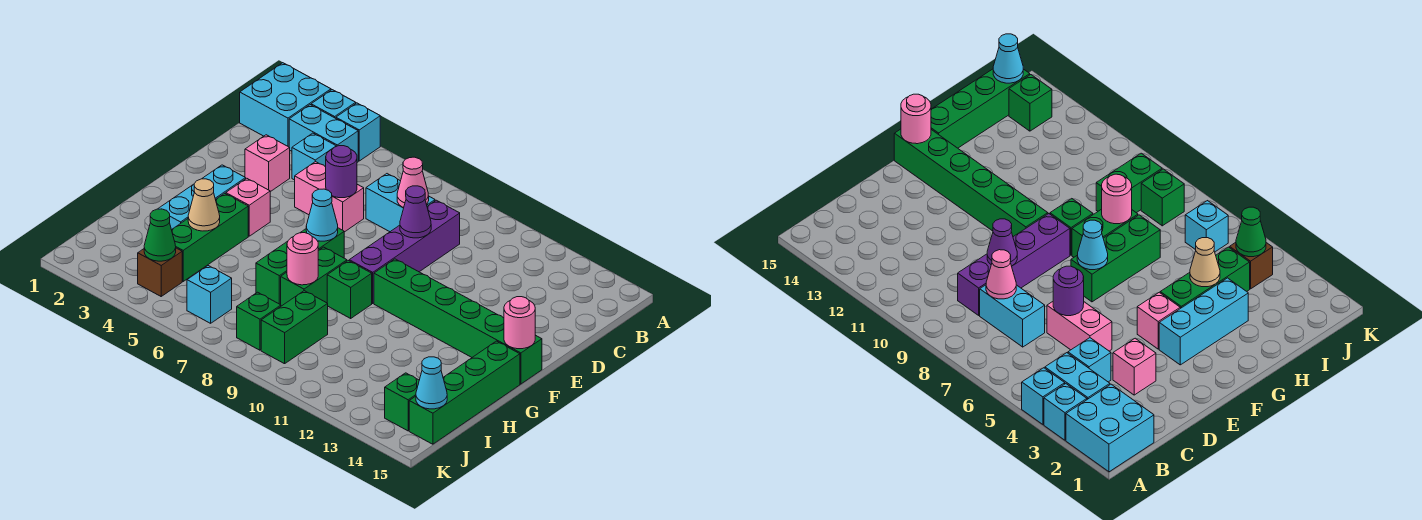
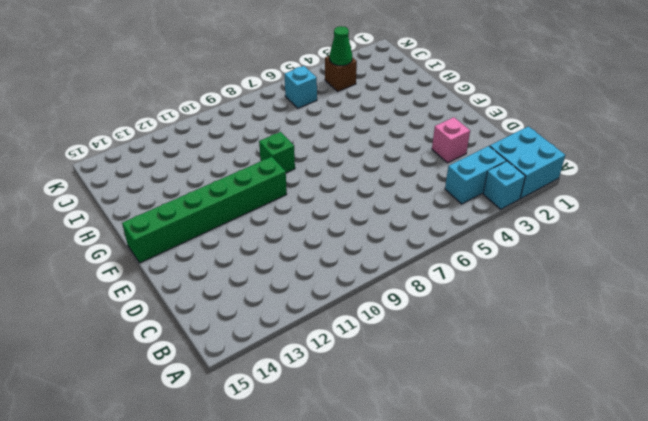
none -> cyan brick A4 level 1
none -> cyan brick C4 level 1
none -> cyan brick C7:C8 level 1
none -> purple brick C9:F9 level 1

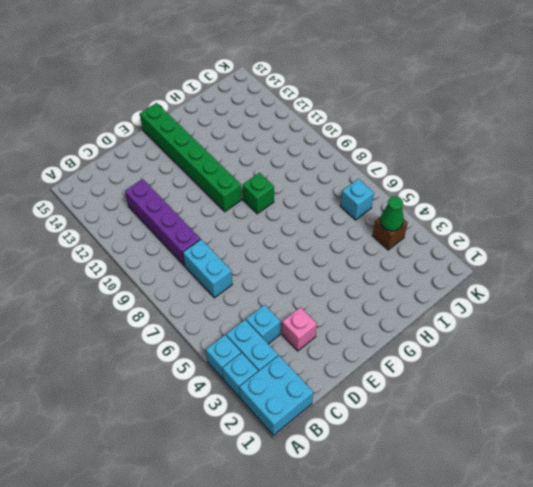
purple brick C9:C12 level 1 -> purple brick C9:F9 level 1
none -> pink brick D5:D6 level 1
none -> cyan brick F3:H3 level 1
none -> pink brick F4 level 1
none -> green brick F7:H7 level 1

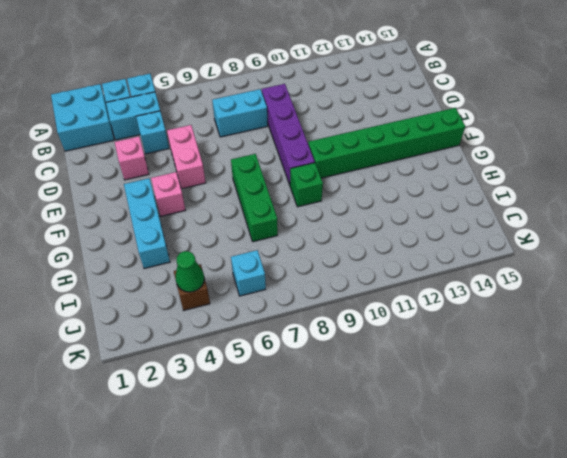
pink brick D5:E5 level 1 -> pink brick D5:D6 level 1
none -> green brick G4:I4 level 1
none -> green brick G8:H8 level 1
none -> green brick G15:J15 level 1
none -> green brick I9:J9 level 1

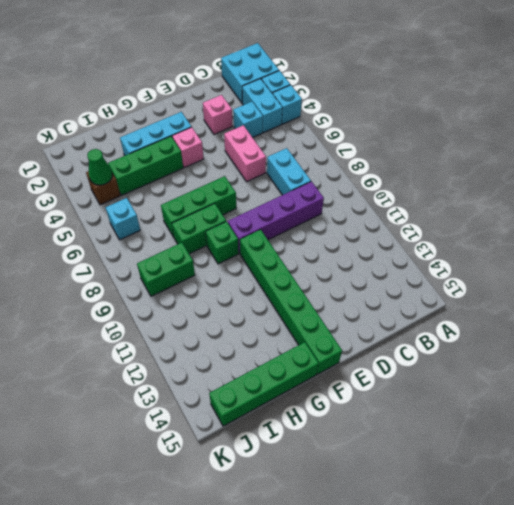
none -> green brick J8 level 1
none -> green brick J14 level 1
none -> pink cone C8 level 2
none -> purple round brick D6 level 2

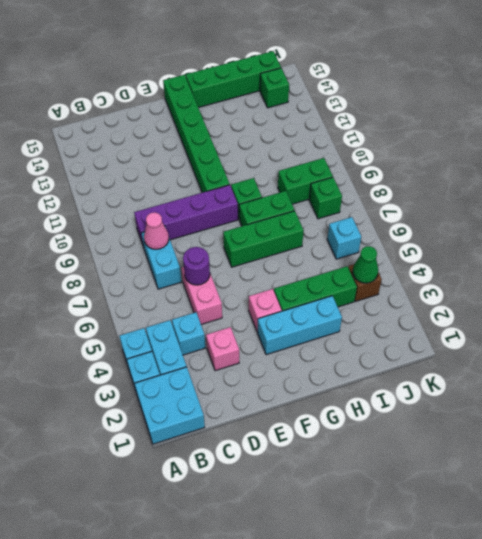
none -> purple cone D9 level 2
none -> cyan cone F7 level 2
none -> pink round brick F15 level 2
none -> tan cone H4 level 2

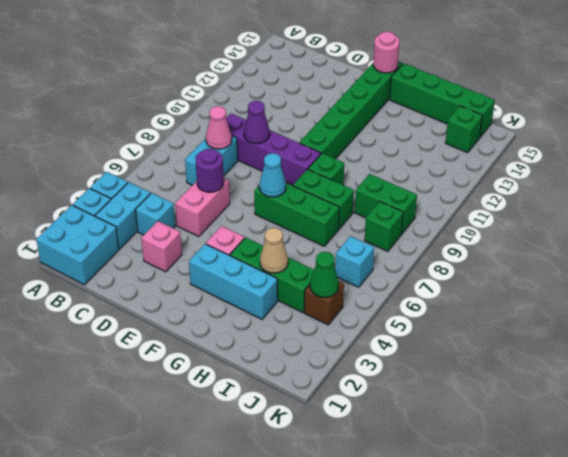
none -> pink round brick H8 level 2
none -> cyan cone J15 level 2

